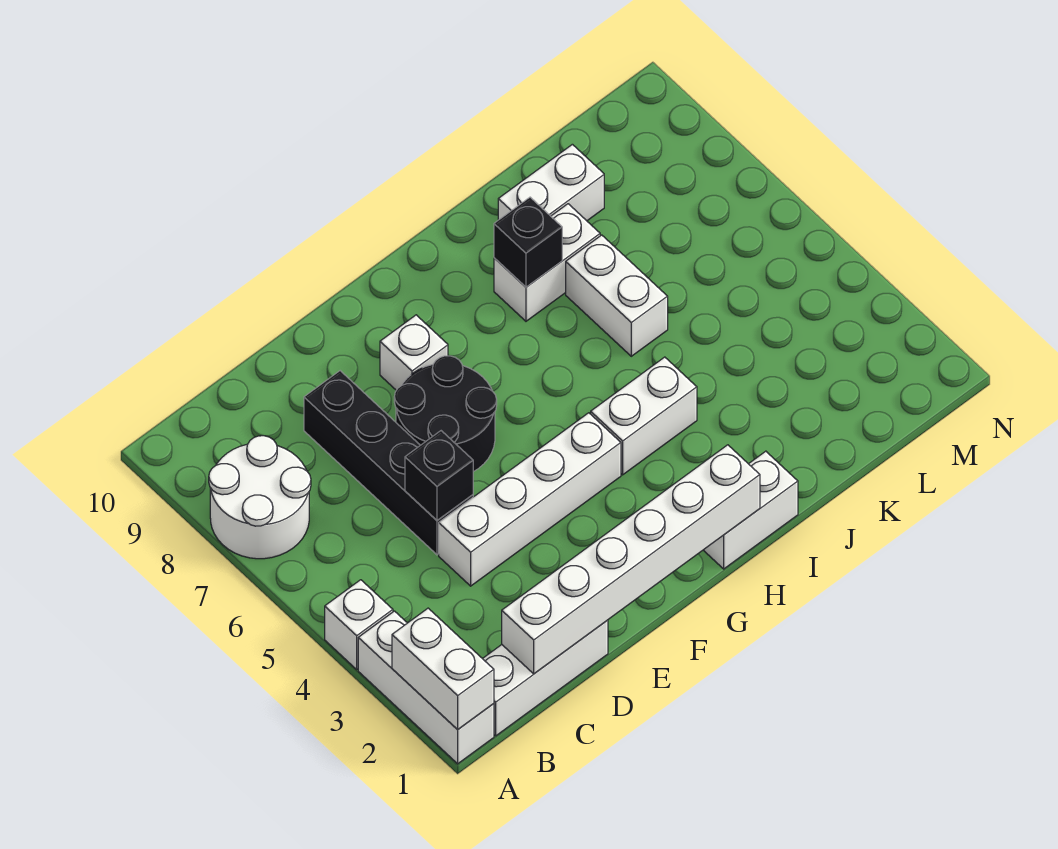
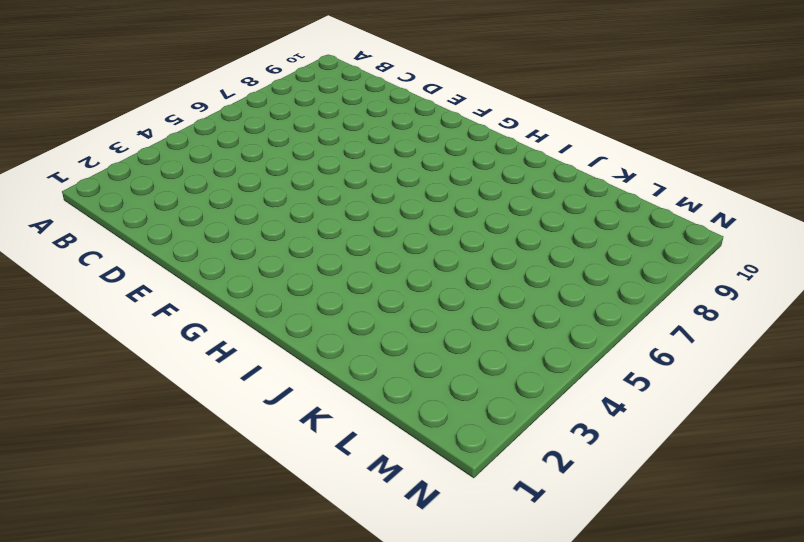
none -> white brick A1:A3 level 1
none -> white brick A4 level 1
none -> white round brick A7:B8 level 1

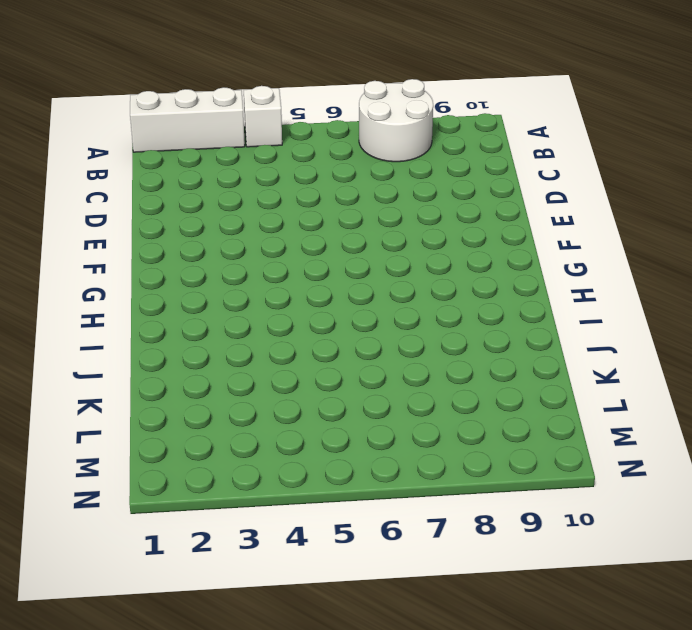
none -> white brick B1:D1 level 1
none -> white brick D4:G4 level 1
none -> black brick D5:D8 level 1

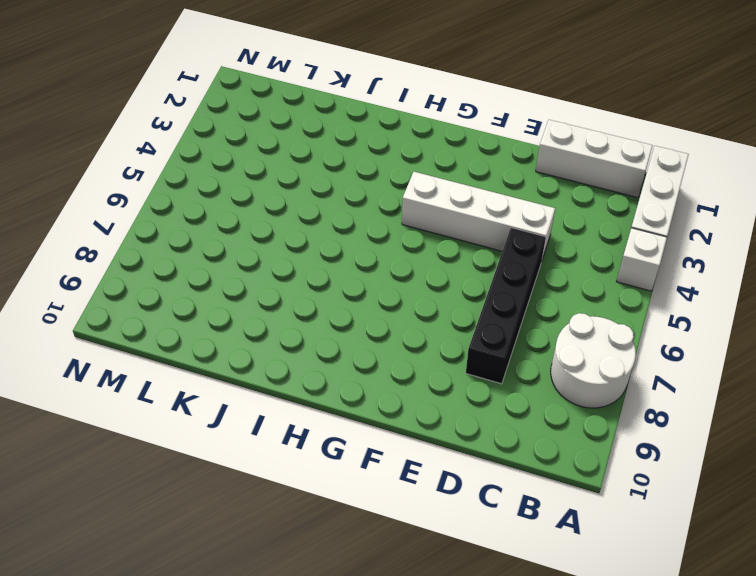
none -> black round brick E6:F7 level 1
none -> white brick F8 level 1
none -> white brick H1:I1 level 1

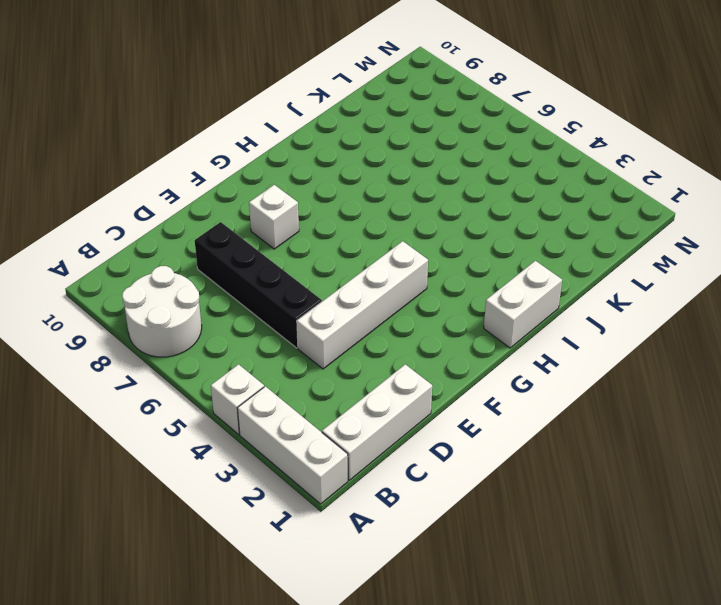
none -> black round brick E6:F7 level 1
none -> white brick H4:I4 level 1
none -> white brick I8:J8 level 1

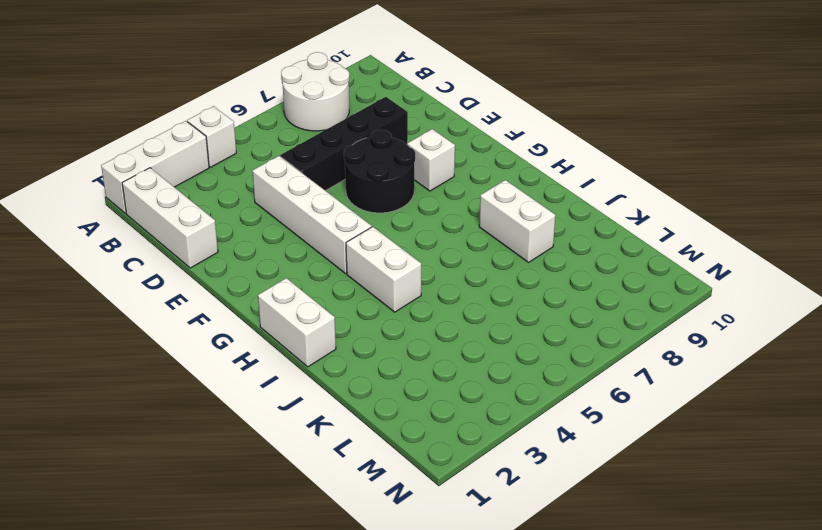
none -> white brick J6:J7 level 1
none -> white brick J9:K9 level 1
none -> white brick A1:A2 level 2

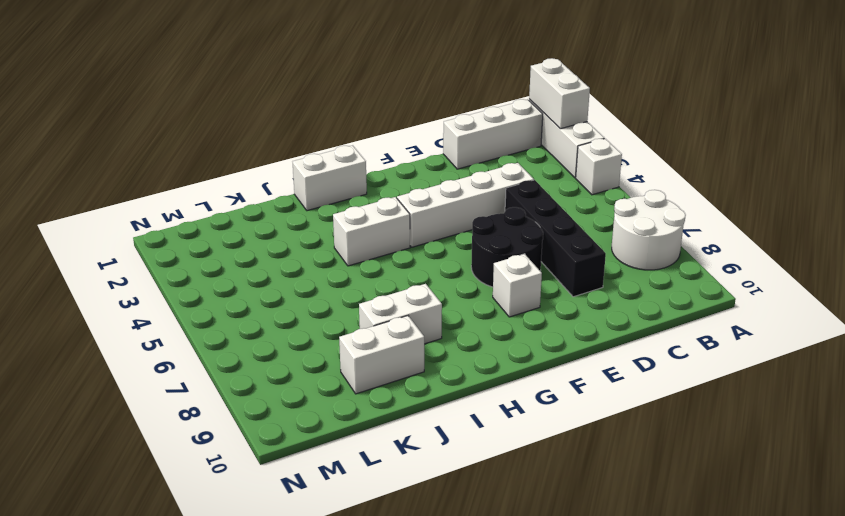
none -> white brick J6:J7 level 1
none -> white brick C1:H1 level 2
none -> black brick D5 level 2

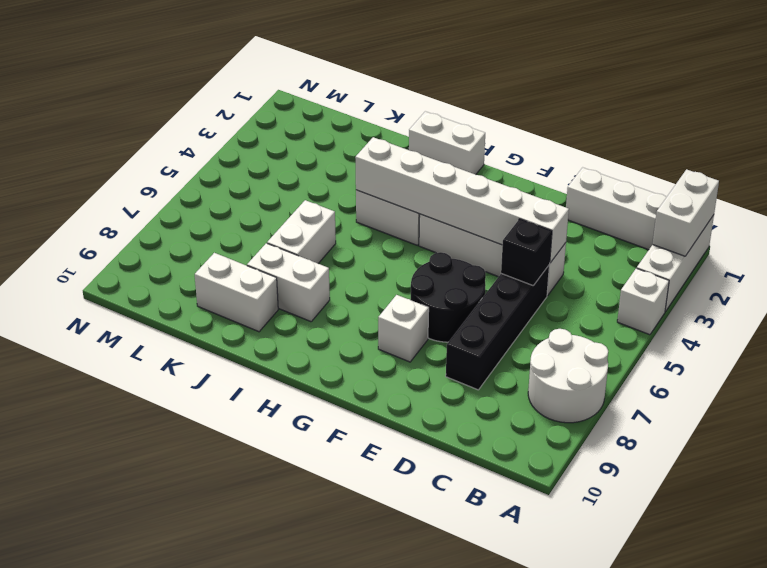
white brick D4:I4 level 2 -> white brick C1:H1 level 2
none -> black brick I8 level 2

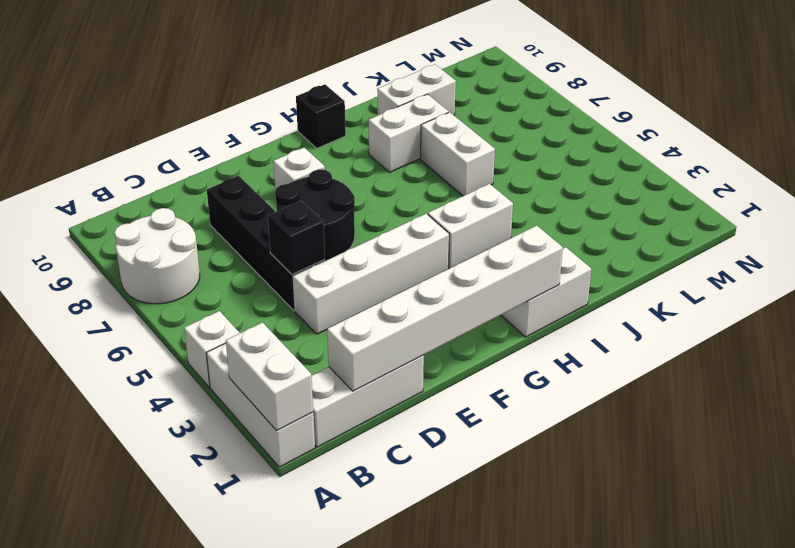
black brick H10 level 1 -> black brick I8 level 2

